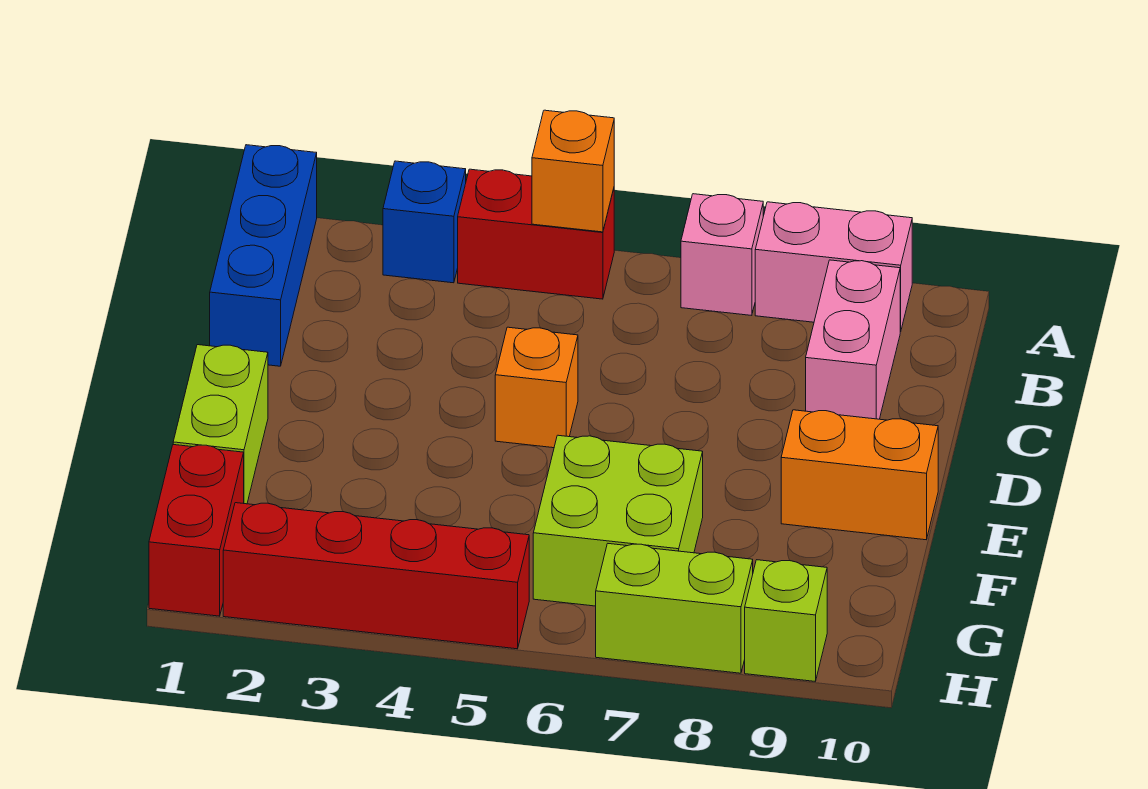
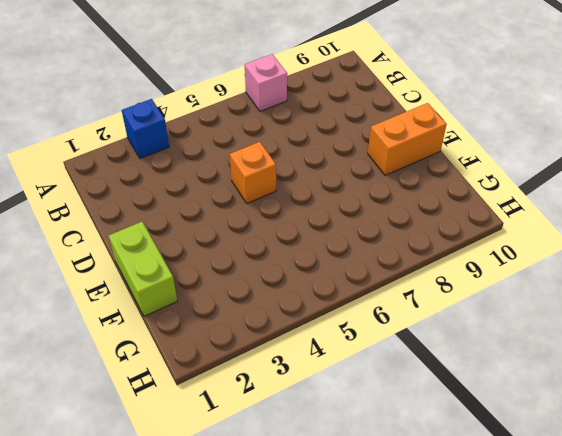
none -> blue brick A1:C1 level 1
none -> red brick A4:A5 level 1
none -> pink brick A8:A9 level 1

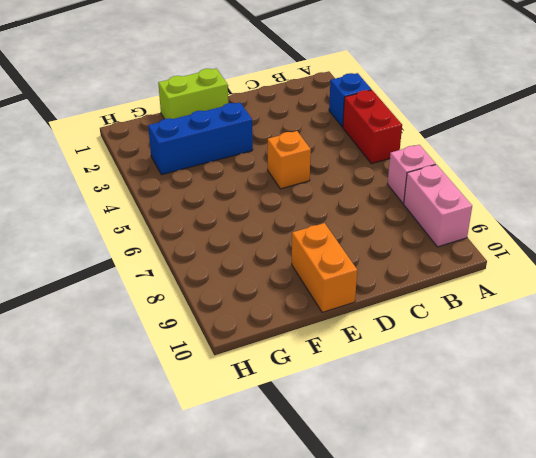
blue brick E3:G3 level 1 -> blue brick A1:C1 level 1
none -> pink brick B9:C9 level 1
none -> lime brick F6:G7 level 1
none -> red brick G1:H1 level 1

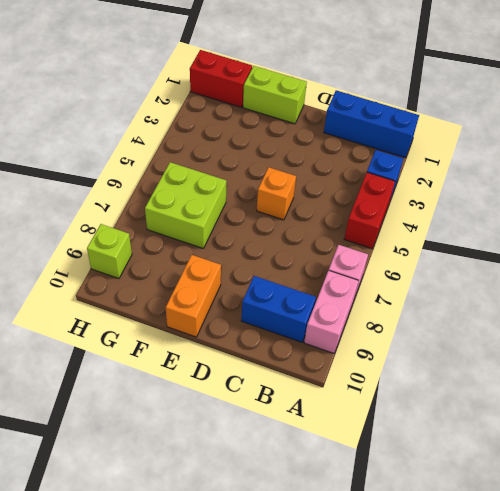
blue brick B9:C9 level 1 -> pink brick B9:C9 level 1
none -> red brick H2:H5 level 1
none -> lime brick H7:H8 level 1
none -> orange brick A5 level 2

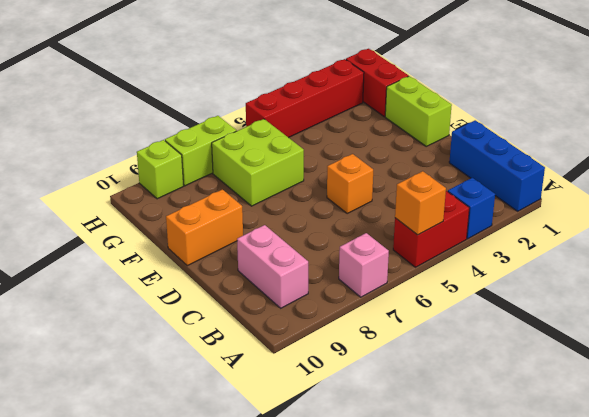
none -> pink brick A8:A9 level 1

